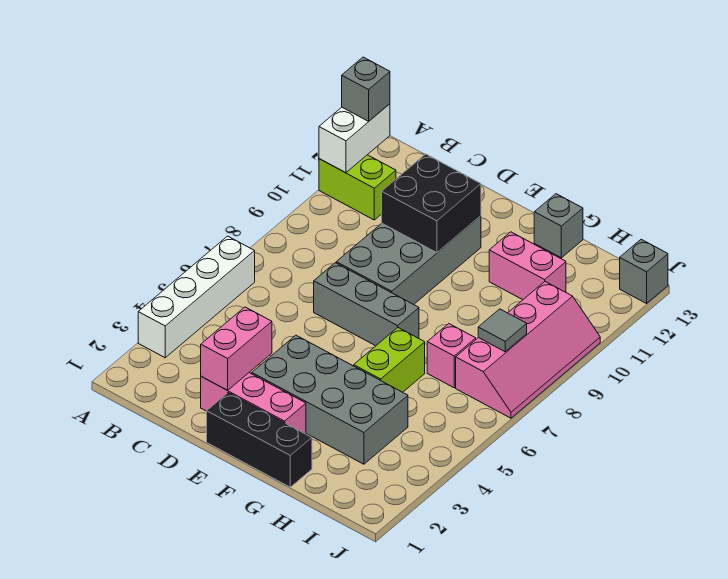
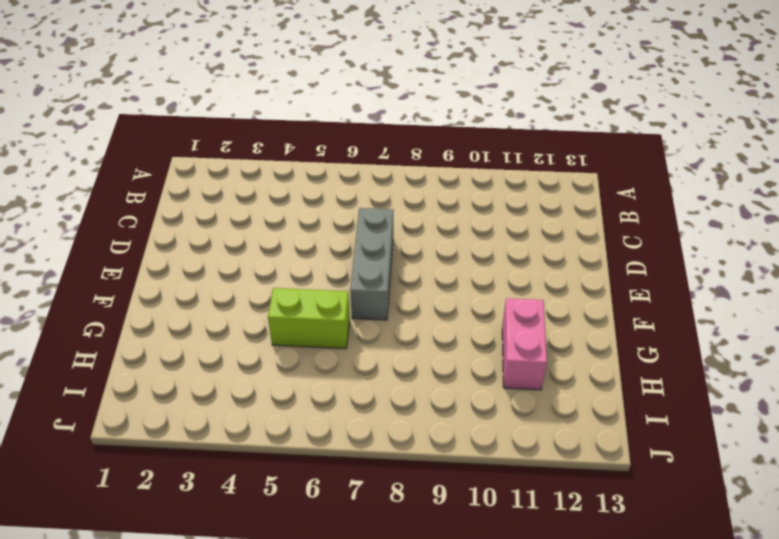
none -> white brick A3:A6 level 1
none -> lime brick A11:B11 level 1
none -> pink brick D2:F2 level 1

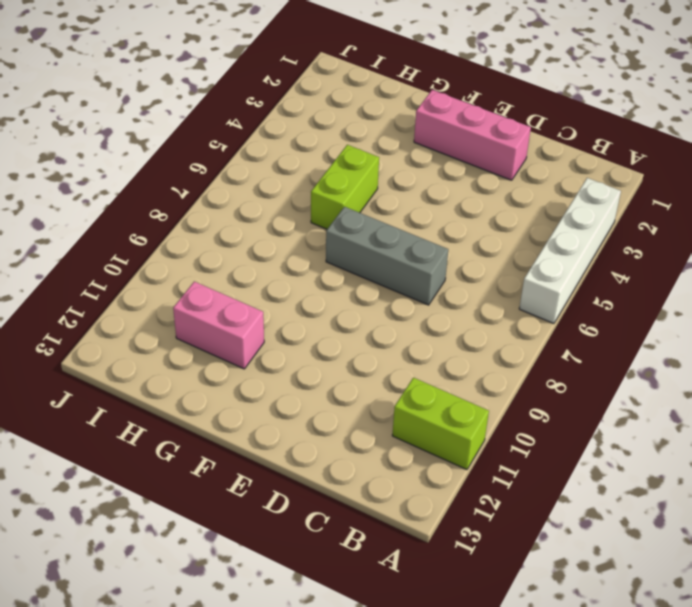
none -> grey brick D8:E11 level 1
none -> black brick E1:G1 level 1
none -> grey brick E3:H4 level 1

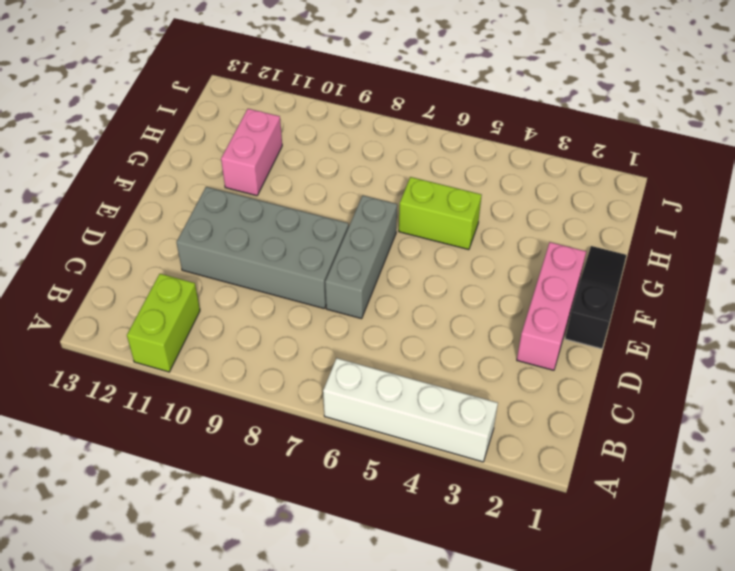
black slope E1:G1 level 1 top E -> black brick E1:G1 level 1
none -> grey brick E3:H4 level 1
none -> grey brick G13 level 1
none -> pink brick H7 level 1

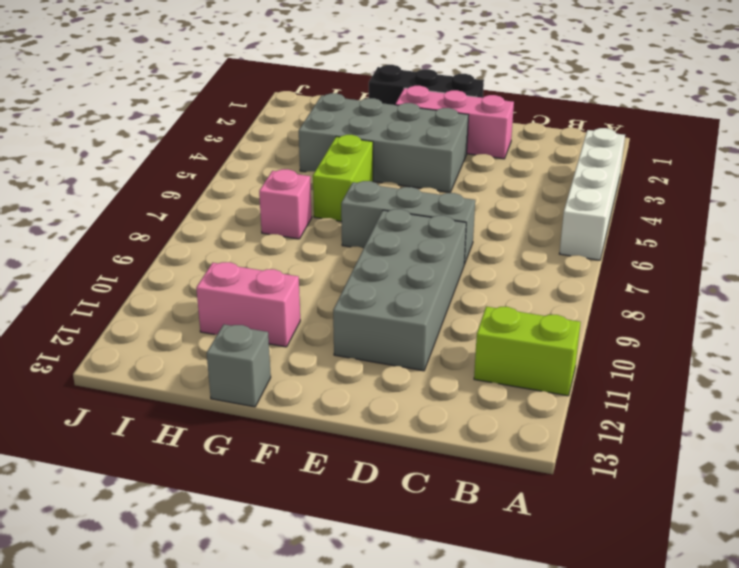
none -> pink slope I7:J10 level 1 top I
none -> grey brick J13 level 1
none -> white brick A11:A12 level 2

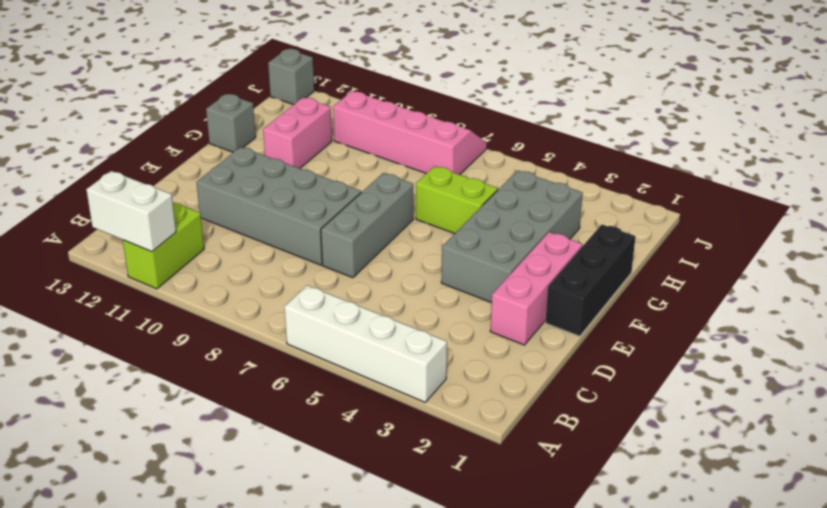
none -> pink brick H7 level 1
none -> pink brick D2:D3 level 2
none -> black brick D10:E11 level 2

